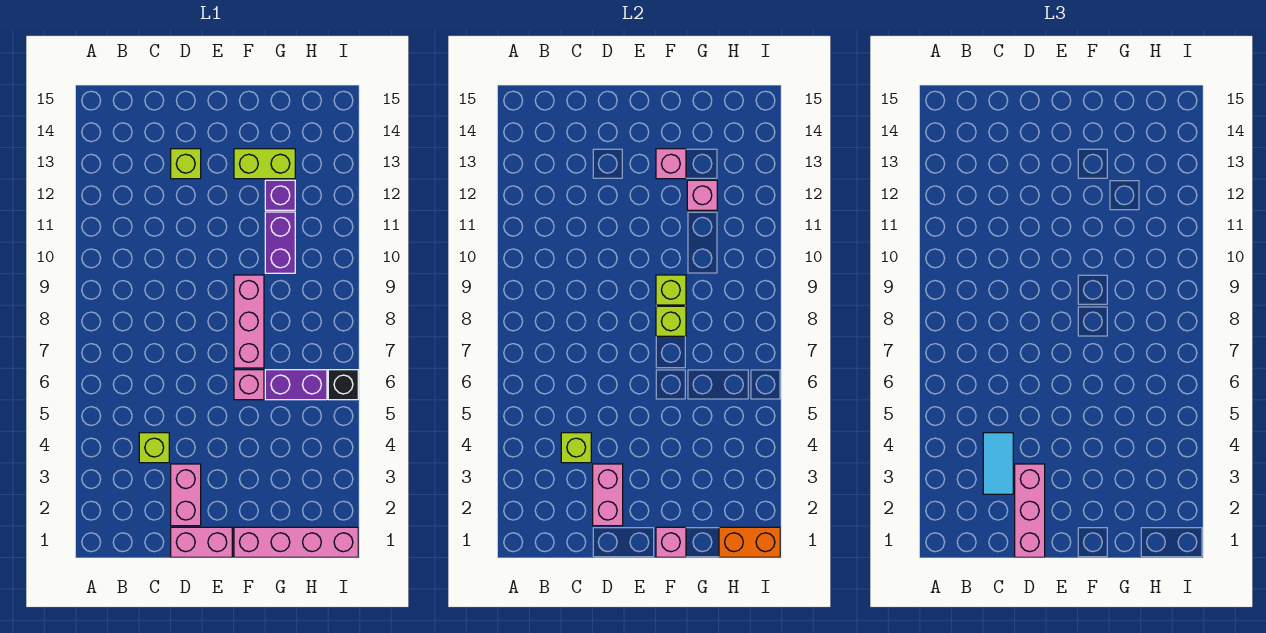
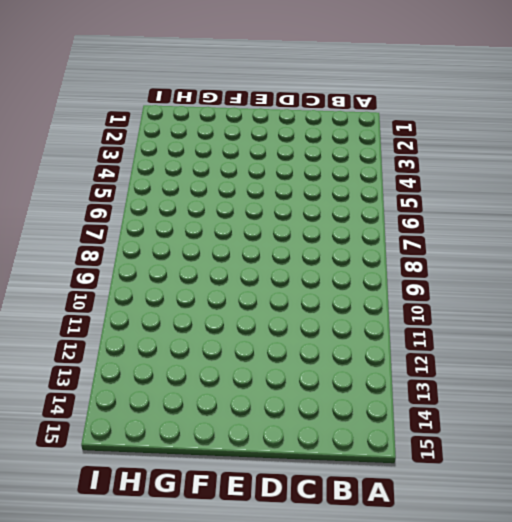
none -> lime brick C4 level 1
none -> pink brick D1:E1 level 1
none -> pink brick D2:D3 level 1

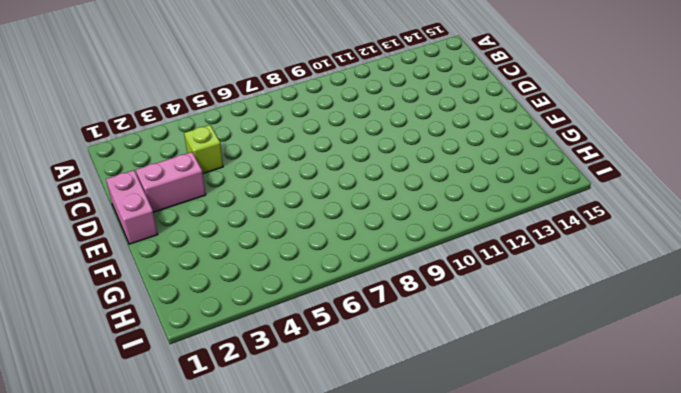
none -> lime brick D13 level 1
none -> pink brick F1:I1 level 1
none -> pink brick F6 level 1

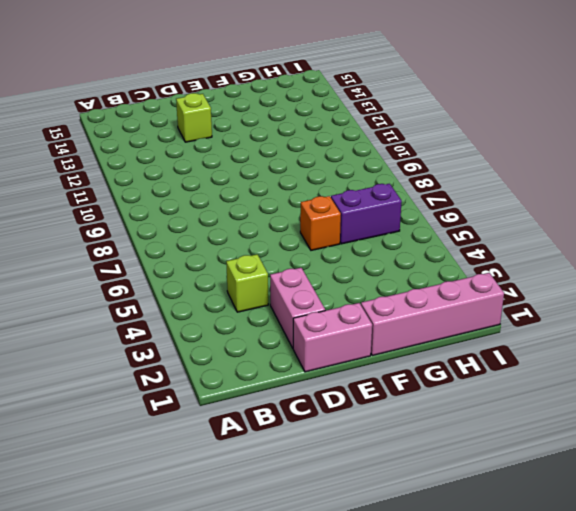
orange brick F6 level 1 -> pink brick F6 level 1
none -> pink brick F7:F9 level 1
none -> lime brick F13:G13 level 1
none -> purple brick G10:G11 level 1

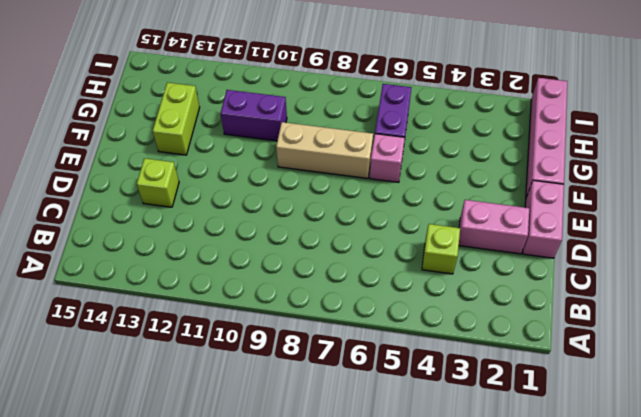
tan brick F7:F9 level 1 -> pink brick F7:F9 level 1
none -> purple brick G12 level 1
none -> black brick I6 level 1
none -> lime brick C4 level 2

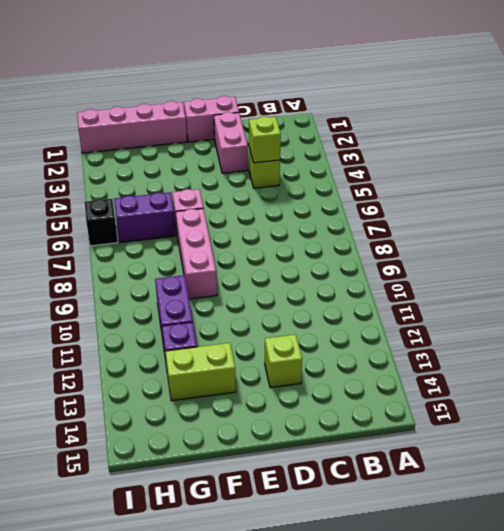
none -> pink brick D2:D3 level 2
none -> pink brick F1 level 2
none -> lime brick F8 level 2

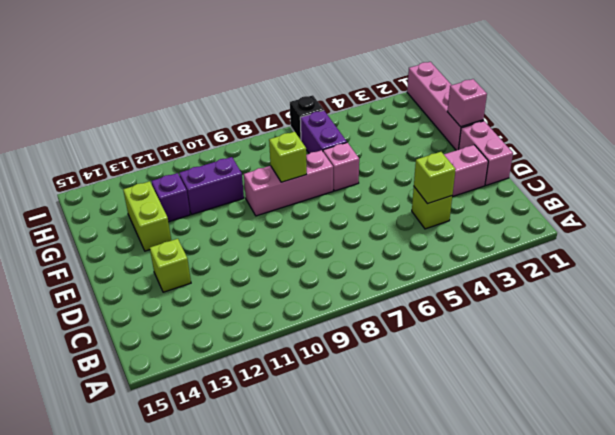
none -> pink brick D2:D3 level 2
none -> lime brick F9 level 2
none -> pink brick F13 level 2

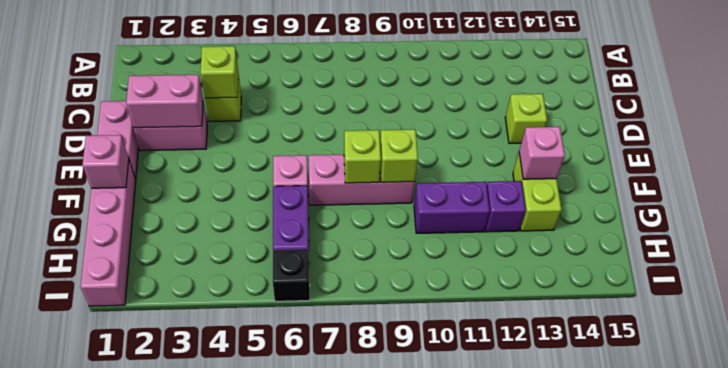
none -> pink brick G12 level 2
none -> orange brick H1:I1 level 2
none -> cyan tile C3:C4 level 3

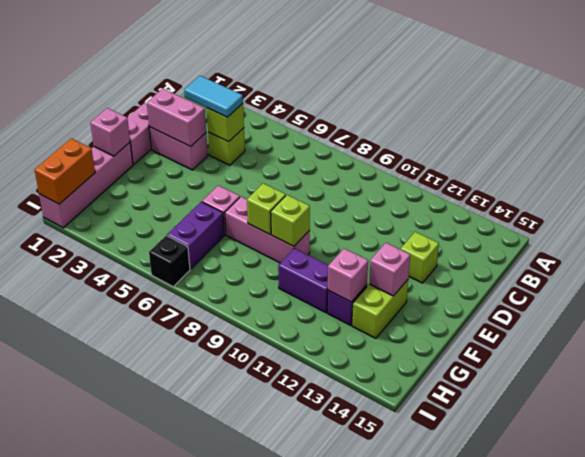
none -> pink brick D1:D3 level 3

